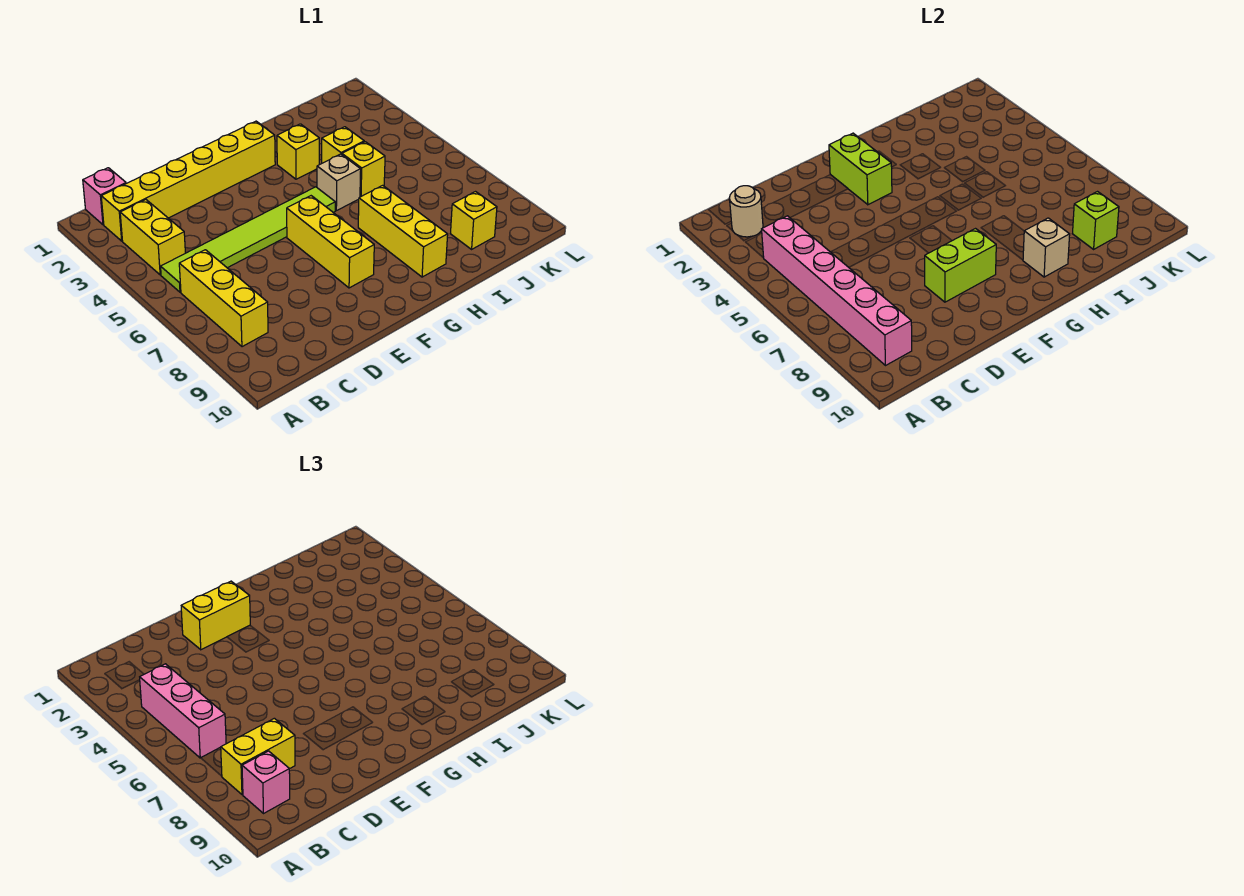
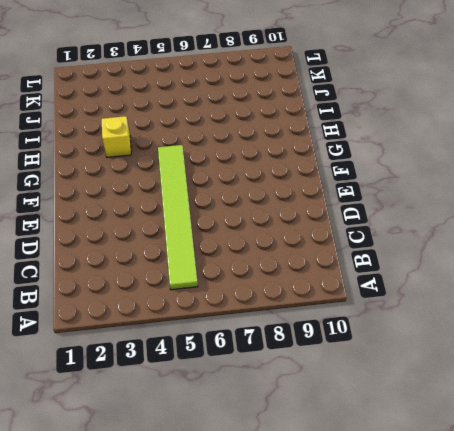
none -> pink brick B1 level 1
none -> yellow brick B2:G2 level 1
none -> yellow brick B3:B4 level 1

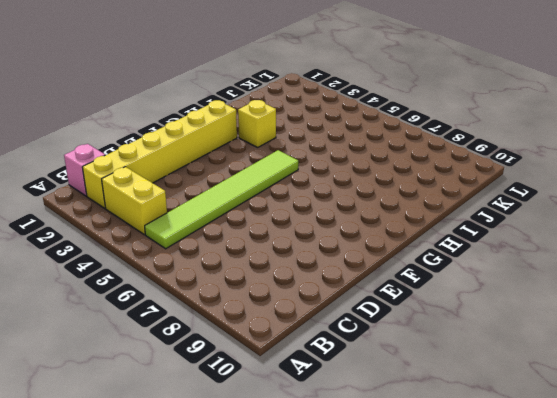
none -> yellow brick B6:B8 level 1
none -> yellow brick F6:F8 level 1
none -> tan brick H5 level 1

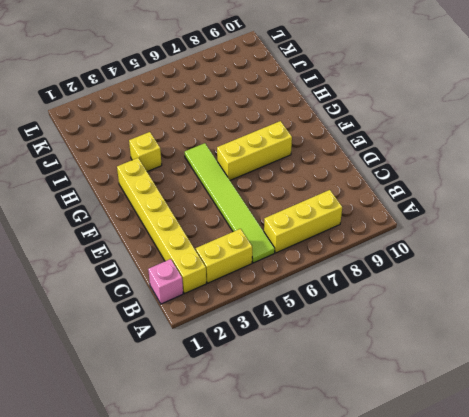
none -> tan brick H5 level 1
none -> yellow brick H7:H9 level 1
none -> yellow brick I4 level 1

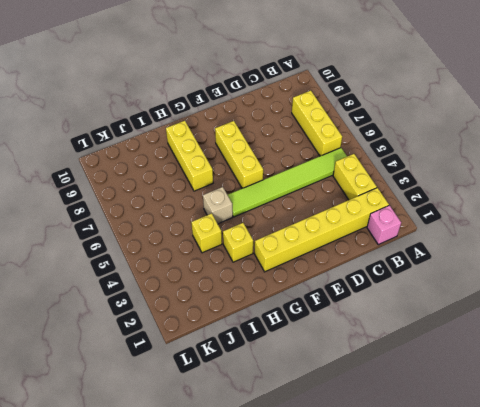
none -> yellow brick I5 level 1
none -> yellow brick J9 level 1
none -> tan round brick B2 level 2

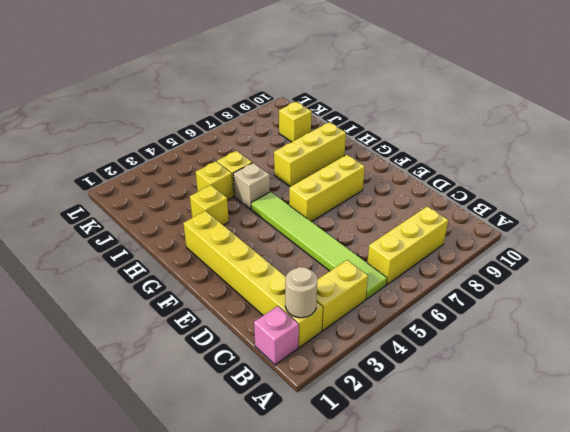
none -> pink brick B4:B9 level 2
none -> lime brick E8:F8 level 2
none -> lime brick F2:F3 level 2

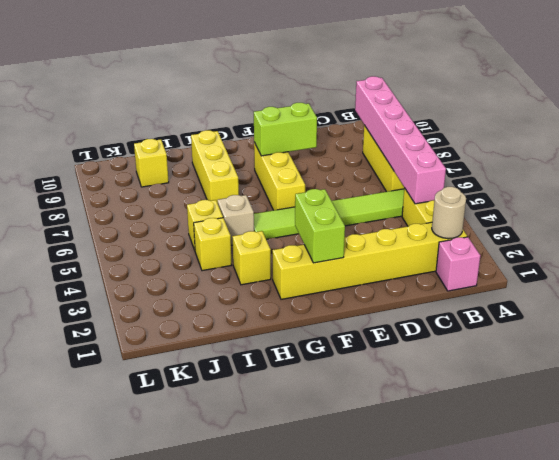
none -> tan brick H9 level 2
none -> lime brick J9 level 2
none -> pink brick B4:B6 level 3

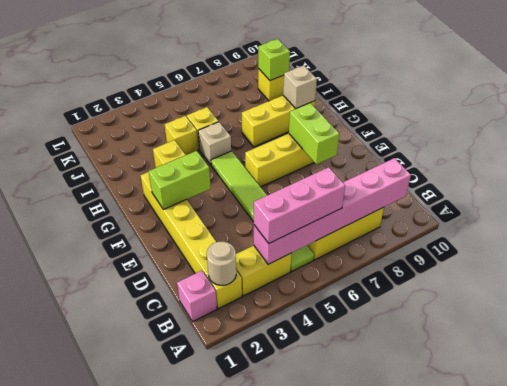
none -> yellow brick B8:C8 level 3
none -> pink brick B9 level 3
none -> yellow brick E2:F2 level 3

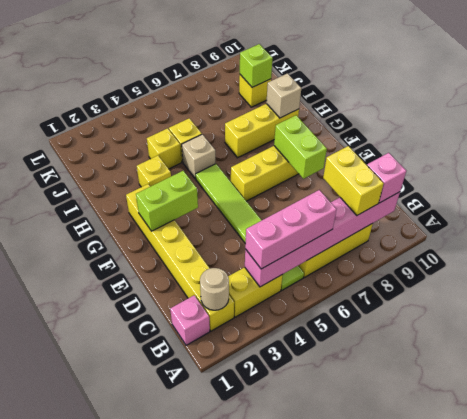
none -> yellow brick E2:F2 level 3

